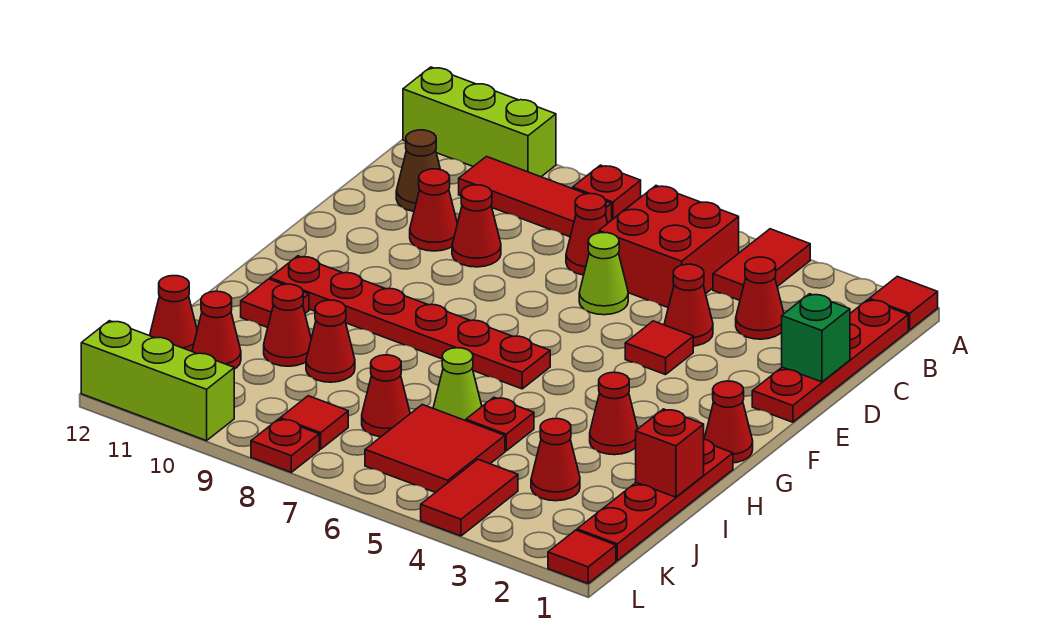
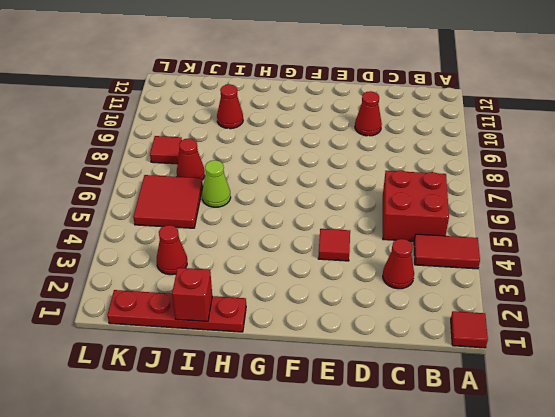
none -> red plate A8 level 1
none -> lime brick A10:A12 level 1
none -> red plate B1:E1 level 1
none -> red tile B8:B10 level 1

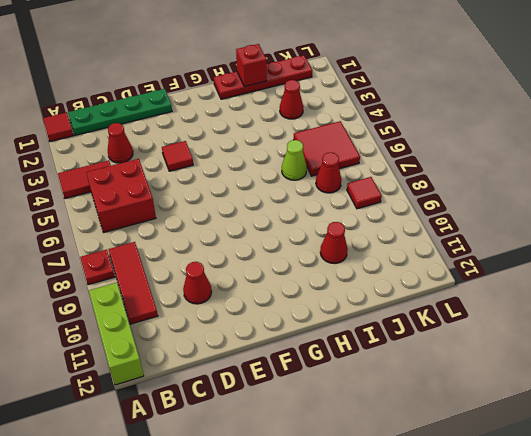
green plate B1:E1 level 1 -> red plate B1:E1 level 1
none -> red cone C7 level 1
none -> brown cone C11 level 1
none -> red cone D4 level 1
none -> lime cone D6 level 1

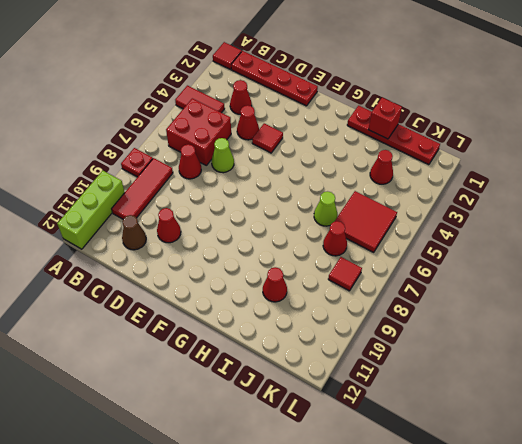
none -> red cone D9 level 1
none -> red cone G1 level 1
none -> red plate G6:G11 level 1
none -> red cone H3 level 1

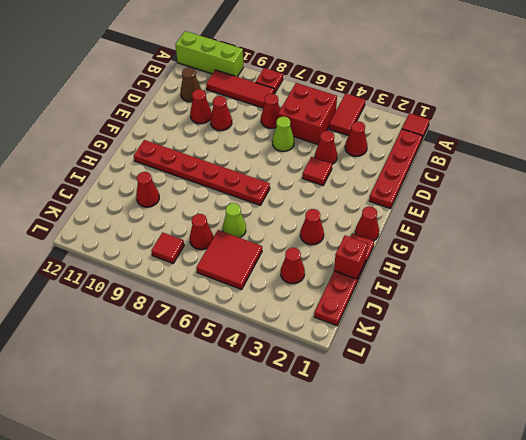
none -> red tile H11 level 1
none -> red plate I5 level 1
none -> red cone I9 level 1
none -> red cone J11 level 1

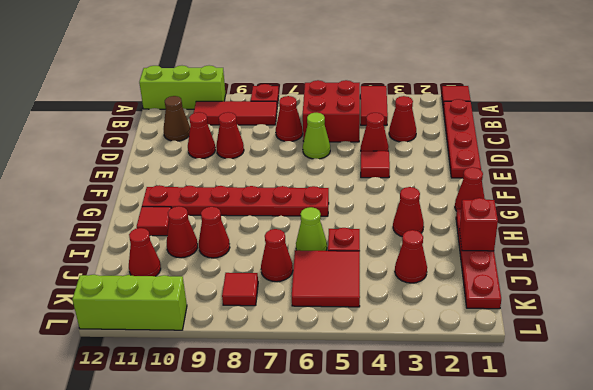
none -> red cone J12 level 1
none -> red tile K4:L4 level 1
none -> red tile L1 level 1
none -> red plate L8 level 1

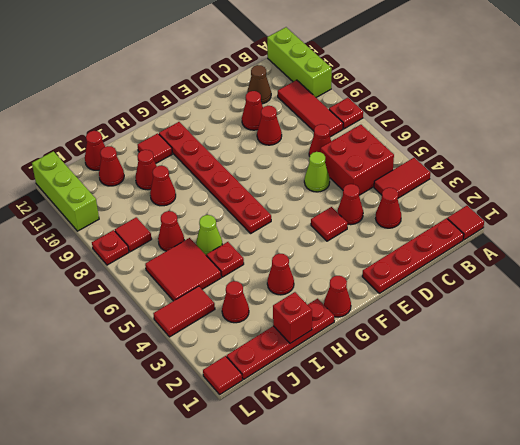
none -> green brick D1 level 2

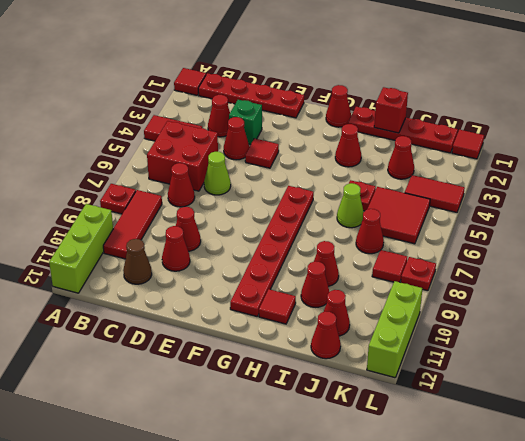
green brick D3 level 1 -> green brick D1 level 2

